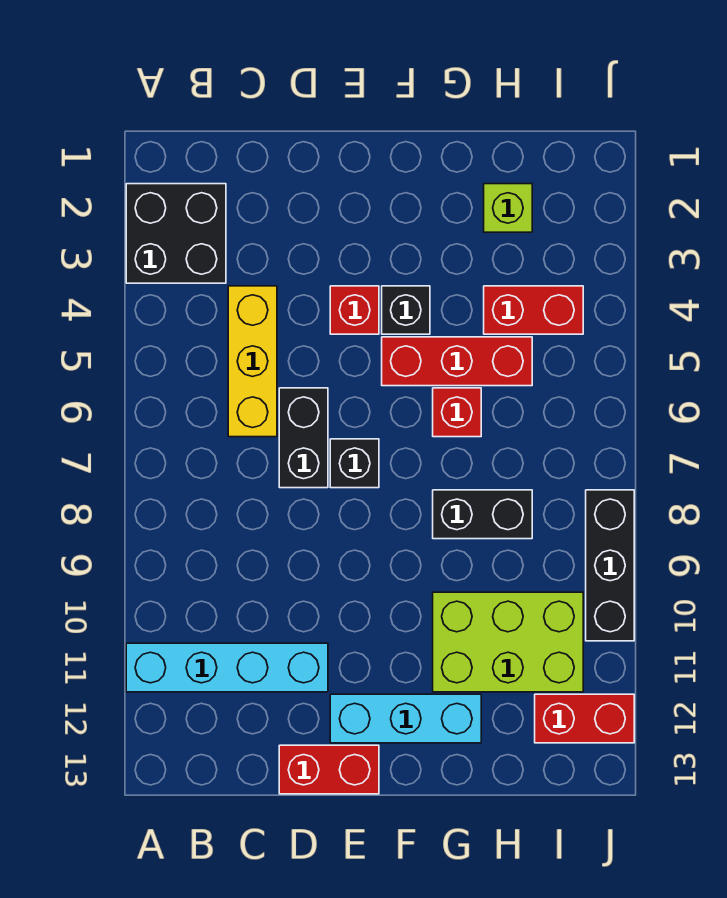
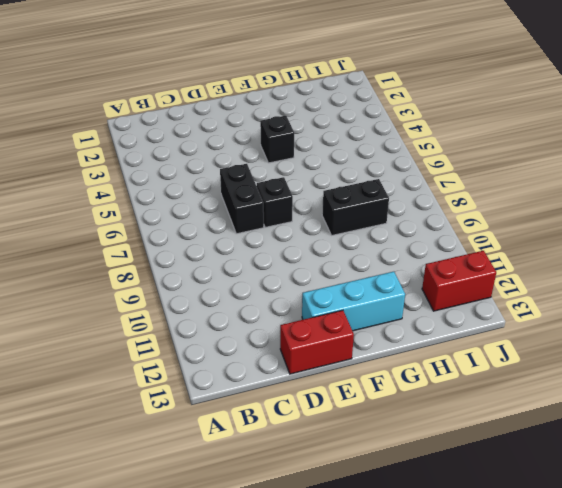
none -> black brick A2:B3 level 1
none -> cyan brick A11:D11 level 1
none -> yellow brick C4:C6 level 1

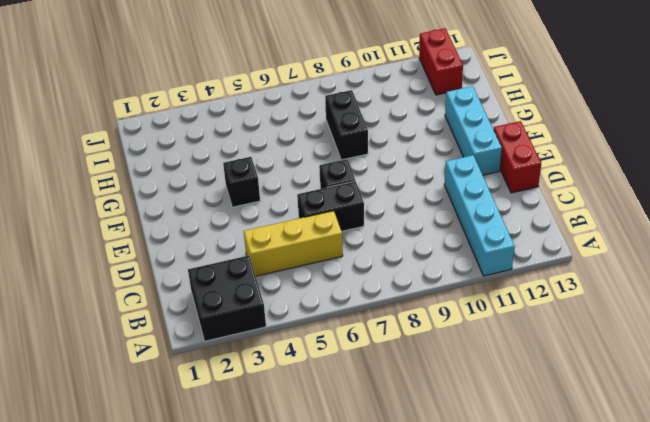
none -> red brick E4 level 1
none -> red brick F5:H5 level 1
none -> red brick G6 level 1

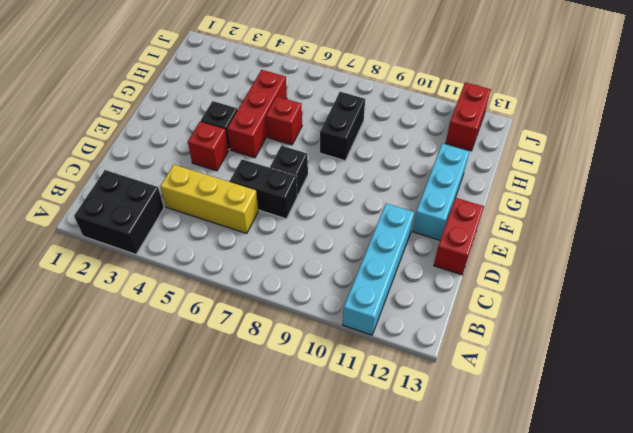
none -> lime brick G10:I11 level 1
none -> lime brick H2 level 1
none -> red brick H4:I4 level 1

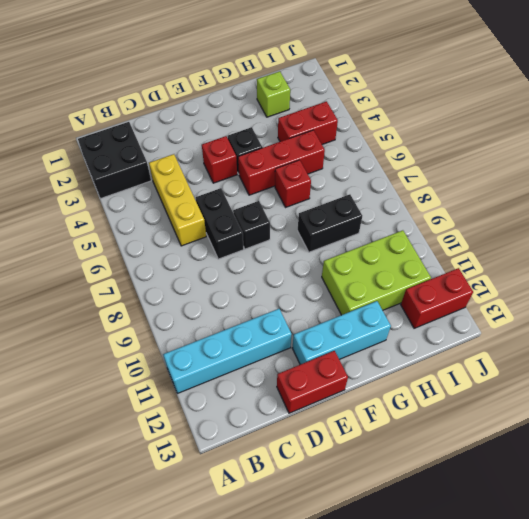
none -> black brick J8:J10 level 1

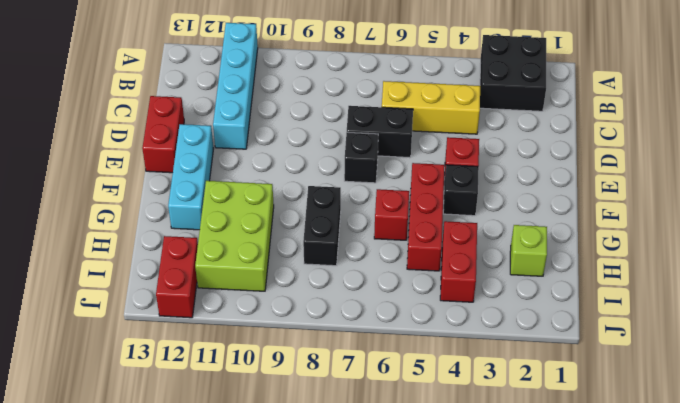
none -> black brick J8:J10 level 1

